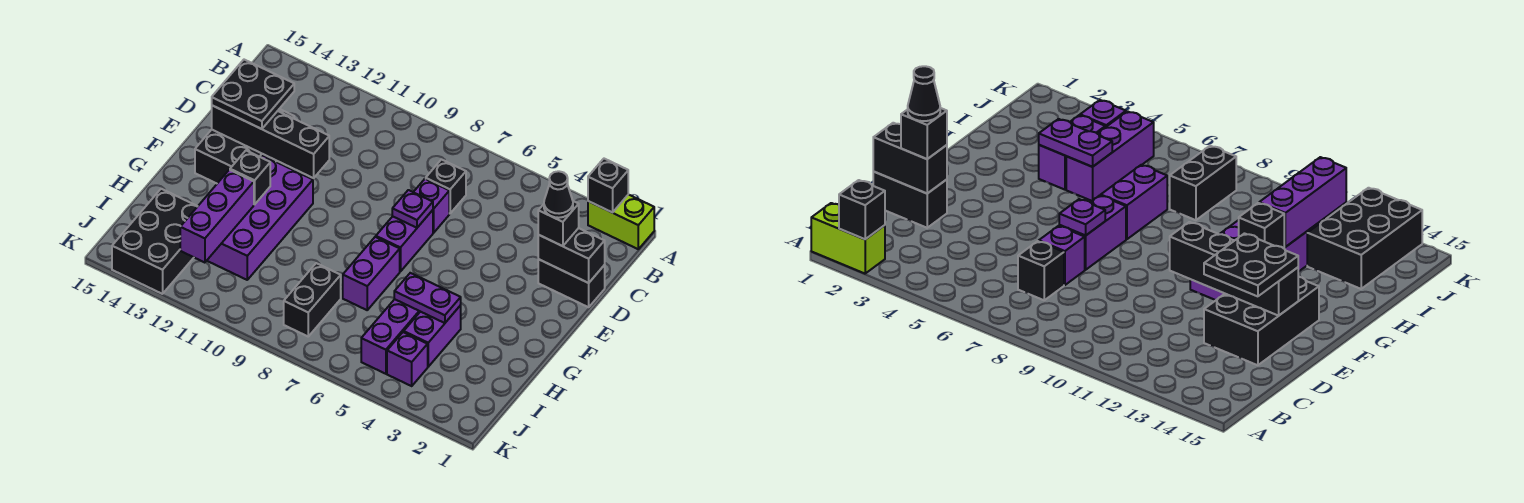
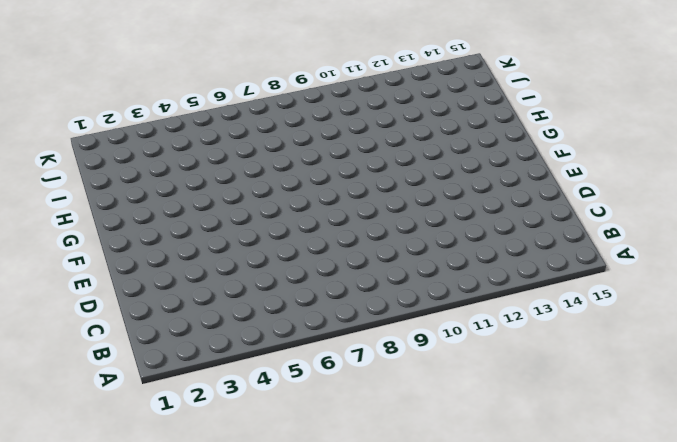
none -> lime brick A1:A2 level 1
none -> black brick C7 level 1
none -> black brick D1:D2 level 1

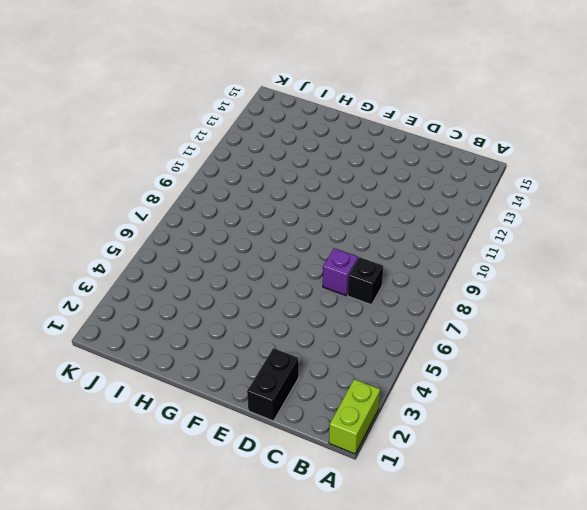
none -> black brick D13:F14 level 1
none -> purple brick E7:F7 level 1
none -> purple brick F11:I12 level 1

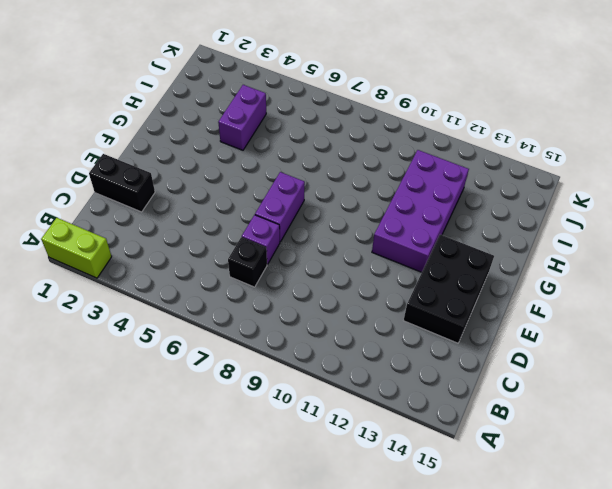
none -> purple brick G7:H7 level 1
none -> purple brick H5:J5 level 1
none -> black brick I8:J8 level 1

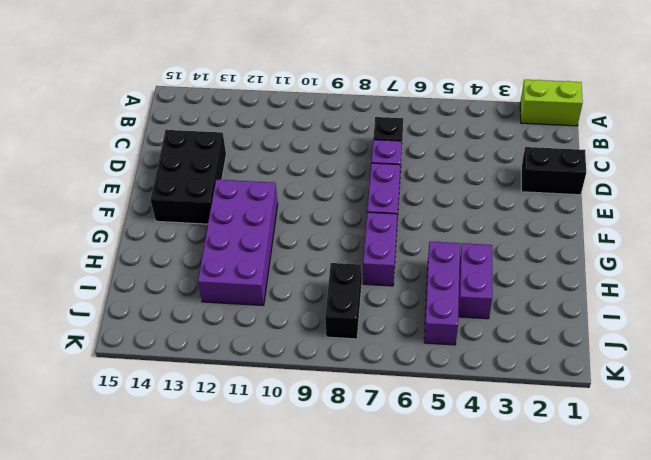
none -> black brick I13:K14 level 1
none -> purple brick J4 level 1
none -> black brick A2 level 2

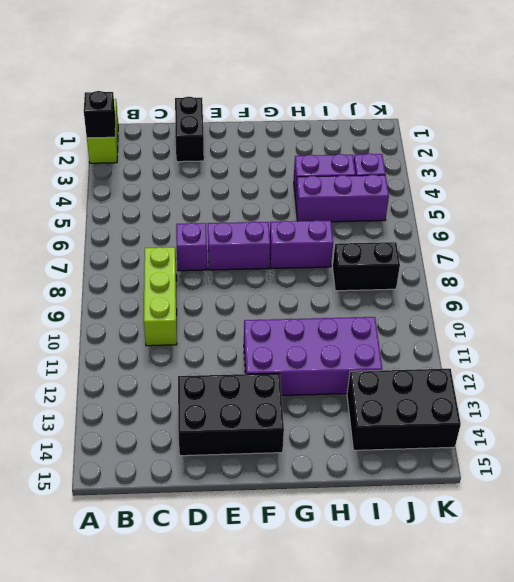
lime brick C8:C10 level 1 -> none
none -> black brick C7 level 1
none -> black brick D1:D2 level 2
none -> purple plate E7 level 2

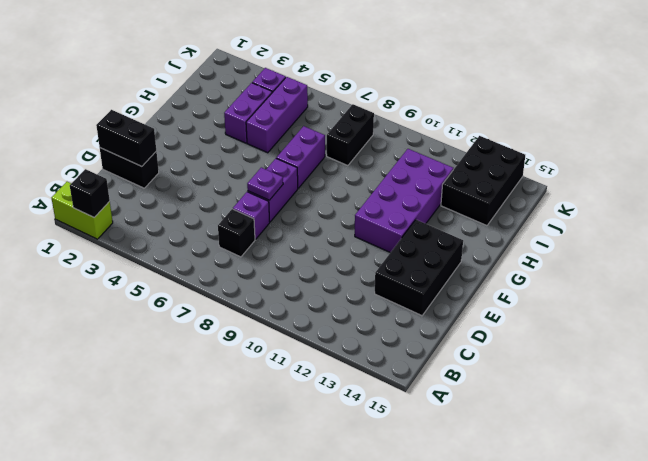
none -> black brick E11:E14 level 2
none -> black brick G12 level 2
none -> purple plate H4:H5 level 2

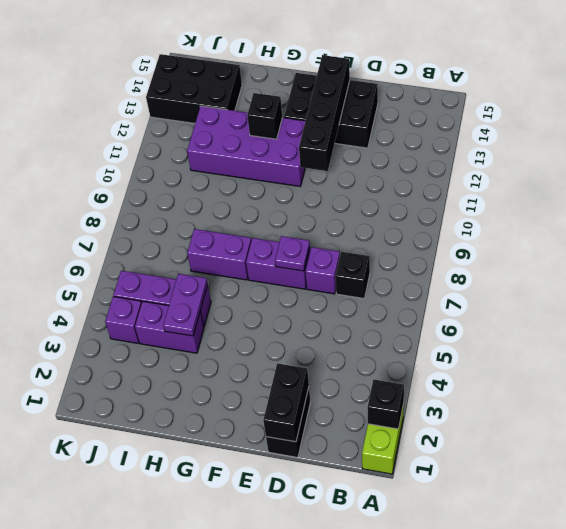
none -> black brick I8:J8 level 1
none -> purple brick H12:J12 level 2
none -> black brick D2 level 3

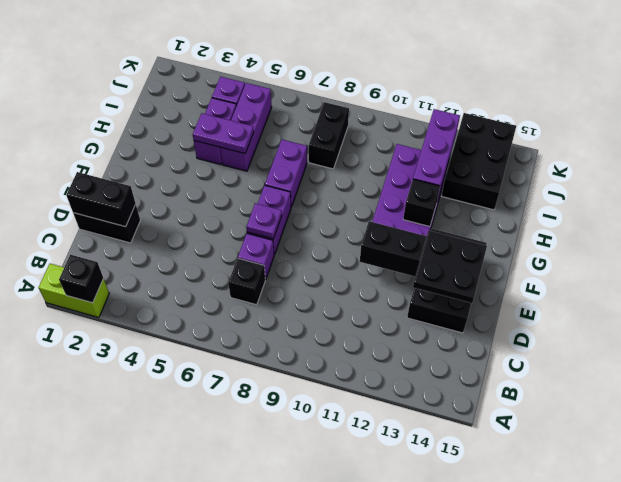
none -> black brick D2 level 3
none -> black cone D2 level 4

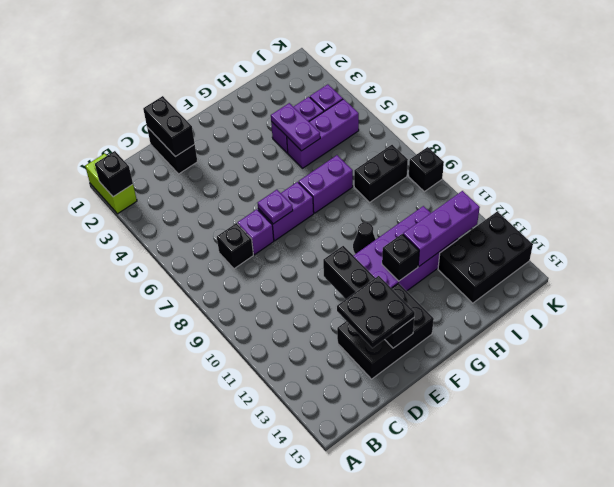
black cone G10 level 1 -> black cone D2 level 4
black brick K9 level 1 -> black brick D2 level 3

